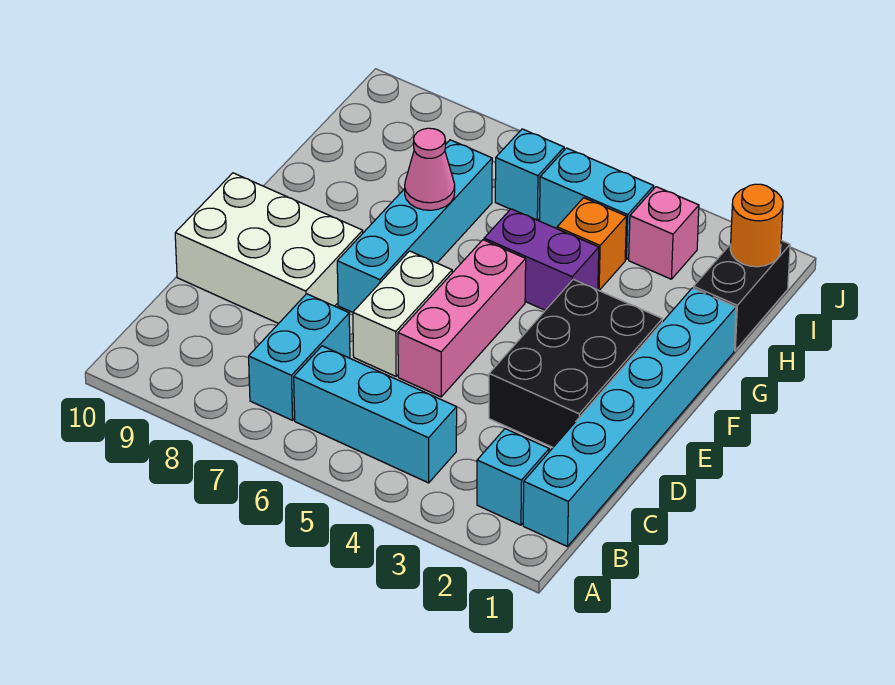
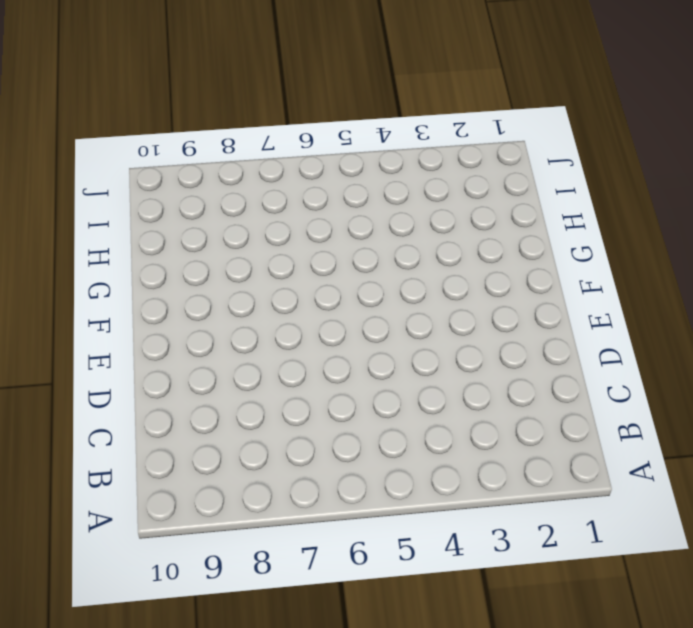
none -> cyan brick B1:G1 level 1
none -> cyan brick B2 level 1
none -> cyan brick B4:B6 level 1

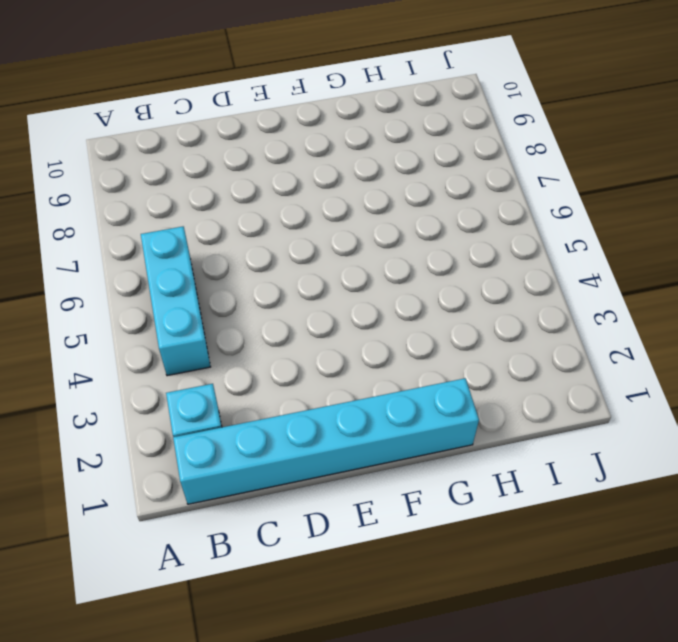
none -> cyan brick B7:C7 level 1
none -> black brick D2:F3 level 1
none -> pink brick D5:F5 level 1

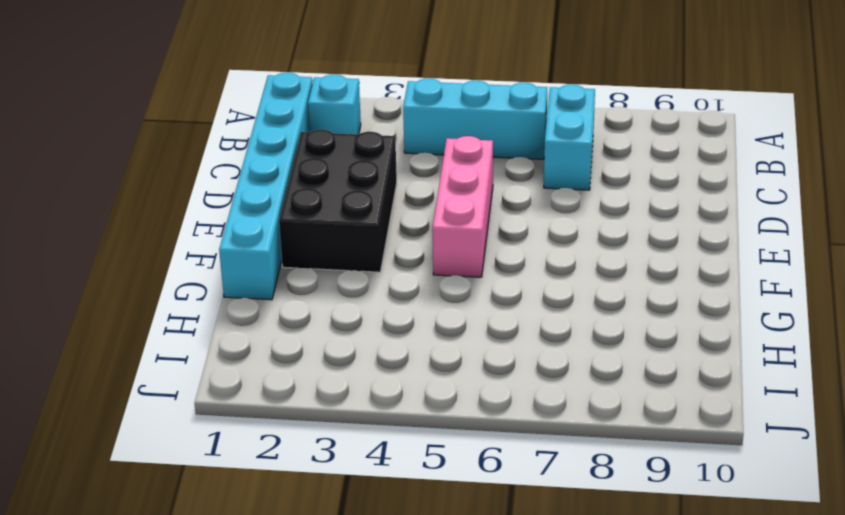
none -> white brick D6:E6 level 1
none -> white brick D8:E10 level 1
none -> cyan brick E7:H7 level 1

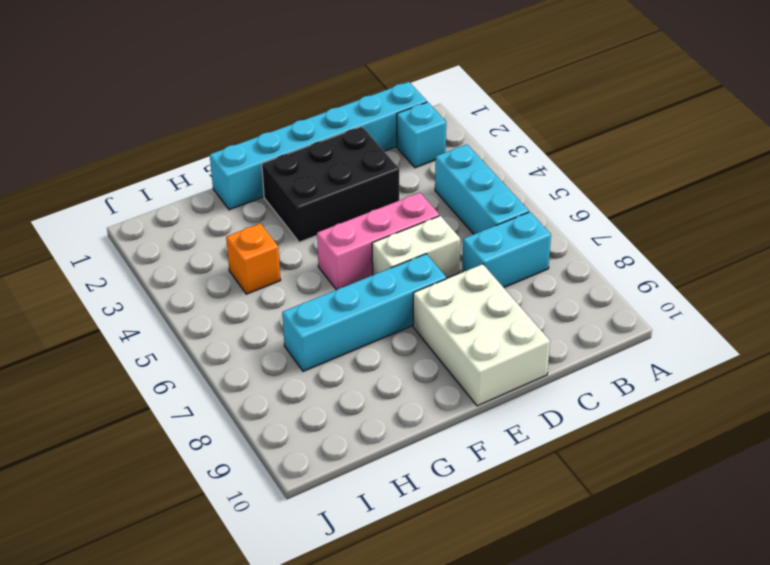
none -> purple brick G4:G5 level 1
none -> black brick H1:I1 level 1
none -> pink brick I3 level 1

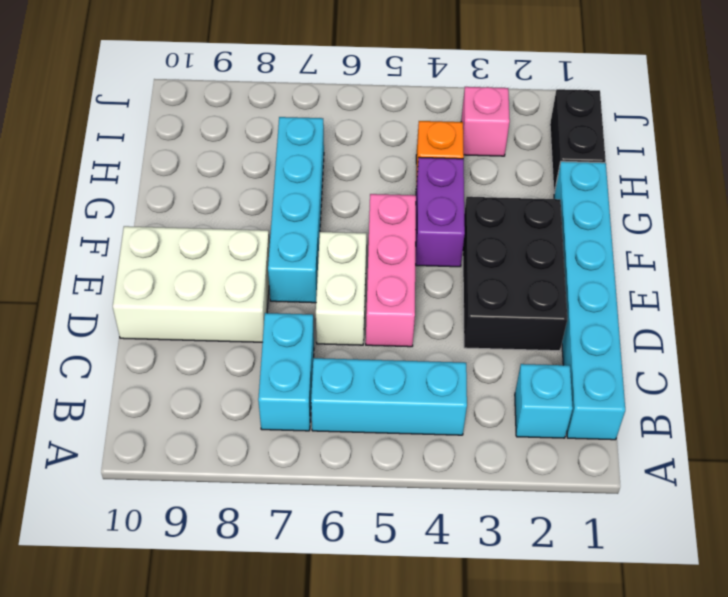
purple brick F4:G4 level 1 -> purple brick G4:G5 level 1
none -> cyan brick I4:I5 level 1
none -> cyan brick I6 level 1
none -> pink cone G7 level 2

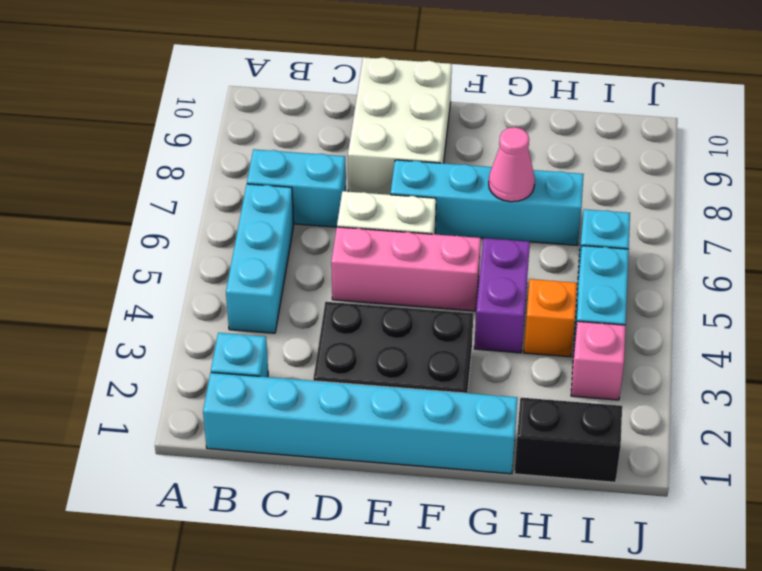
none -> orange round brick I1 level 2

